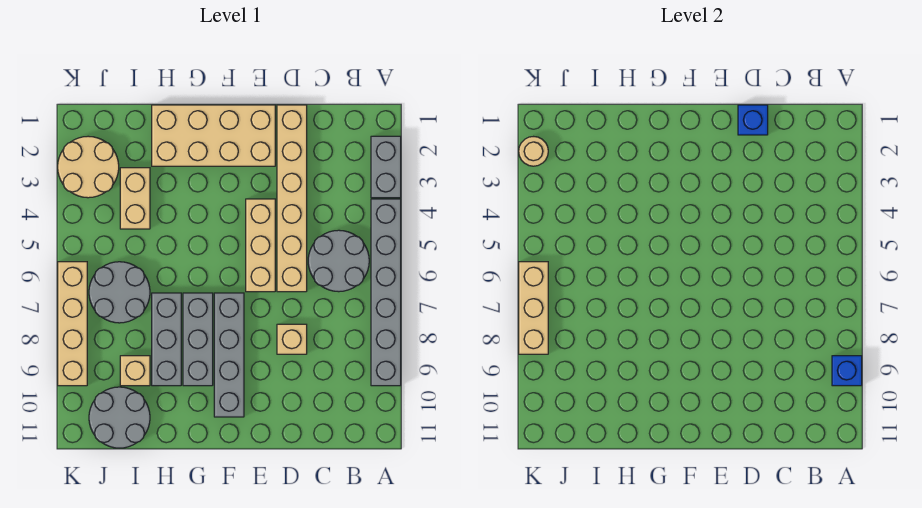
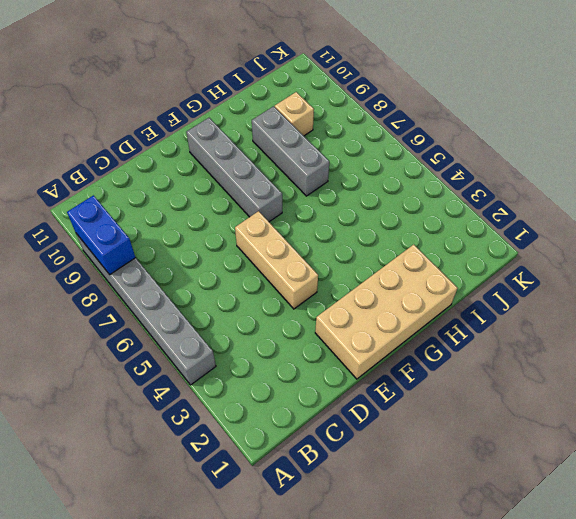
blue brick A8:A9 level 2 -> blue brick A9 level 2
none -> grey brick A2:A3 level 1
none -> grey round brick B5:C6 level 1
none -> tan brick D1:D6 level 1

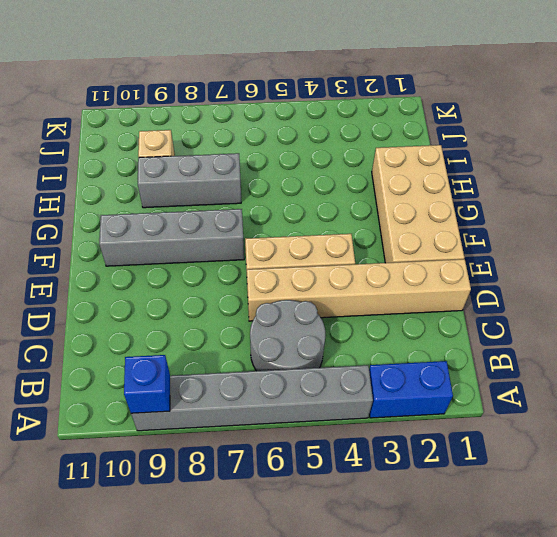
blue brick A2:A3 level 1 -> grey brick A2:A3 level 1
none -> tan brick D8 level 1
none -> grey brick G7:G9 level 1
none -> tan brick I3:I4 level 1

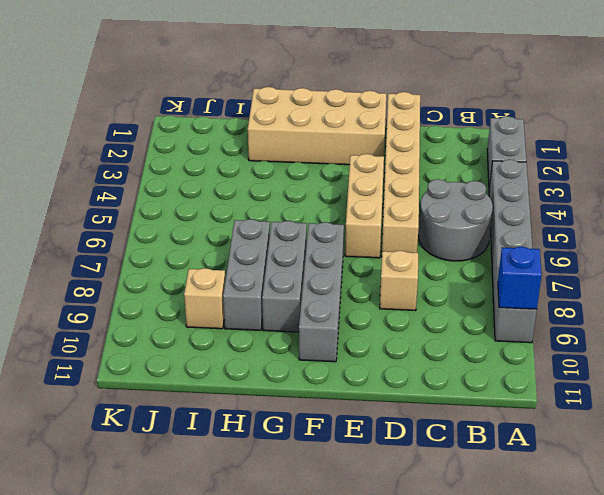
none -> tan brick I3:I4 level 1
none -> grey round brick I6:J7 level 1
none -> grey round brick I10:J11 level 1

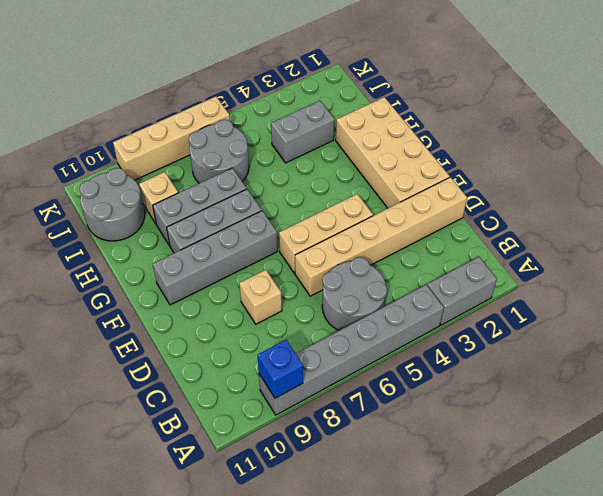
grey brick I3:I4 level 1 -> tan brick I3:I4 level 1
none -> tan round brick J2:K3 level 1
none -> blue brick D1 level 2
none -> tan round brick K2 level 2

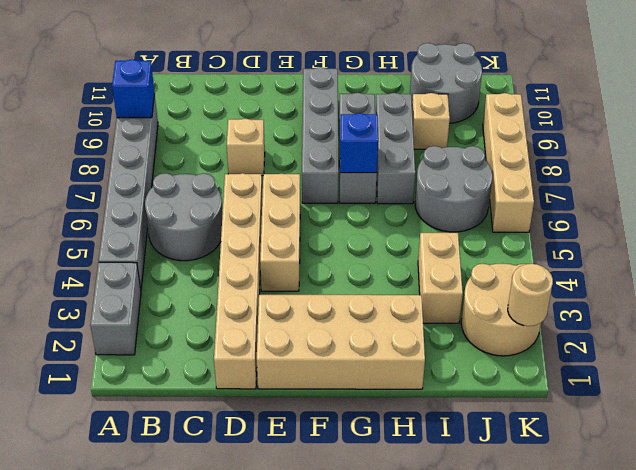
blue brick G7 level 2 -> blue brick D1 level 2
none -> tan brick K6:K8 level 2

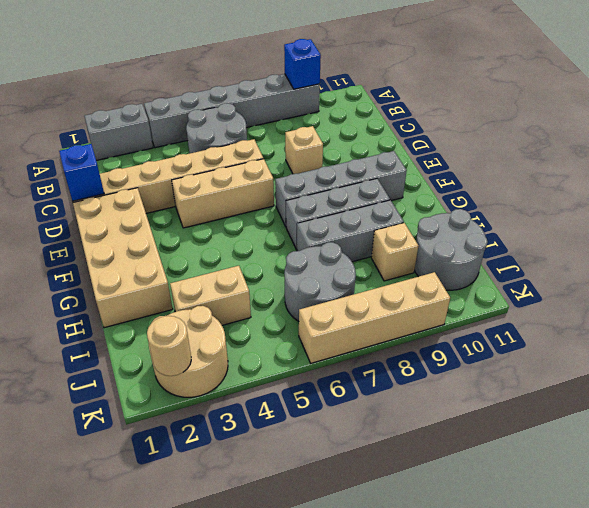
none -> tan brick K6:K8 level 2

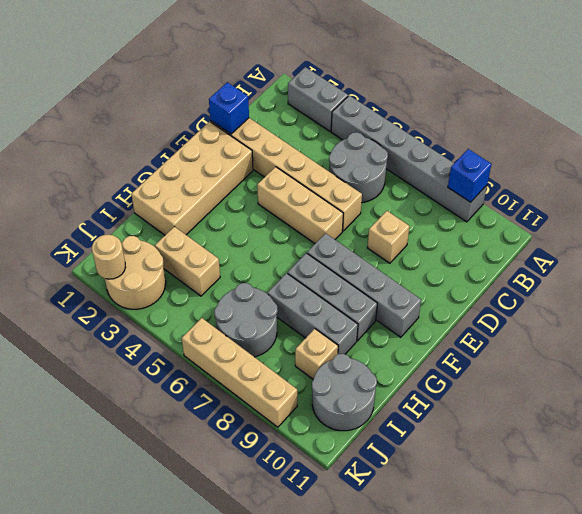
none -> tan brick K6:K8 level 2

